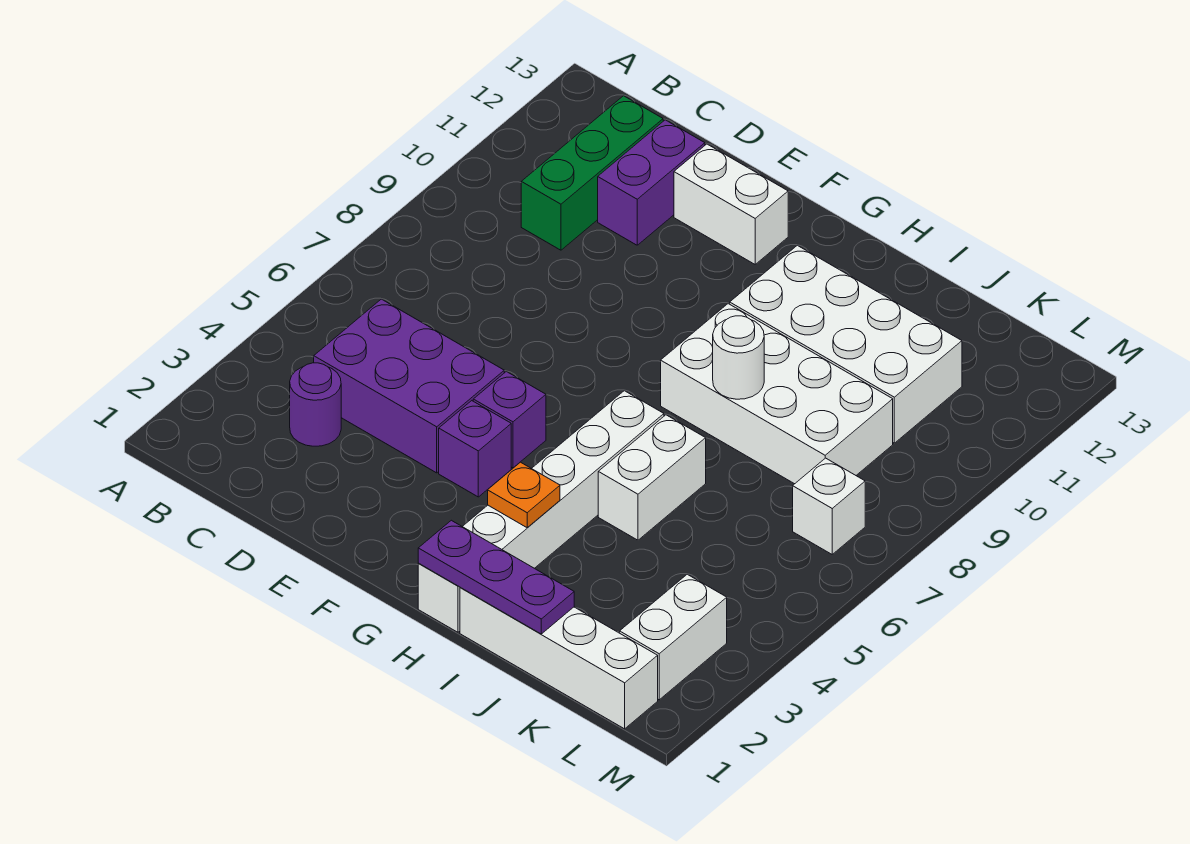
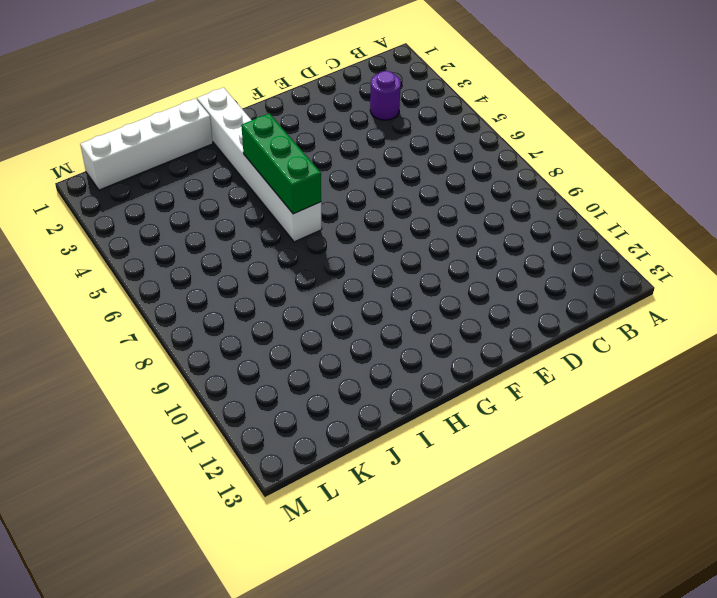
green brick H4:H6 level 2 -> green brick C10:C12 level 1
none -> purple brick C4:E5 level 1
none -> purple brick D11:D12 level 1
none -> white brick E12:F12 level 1

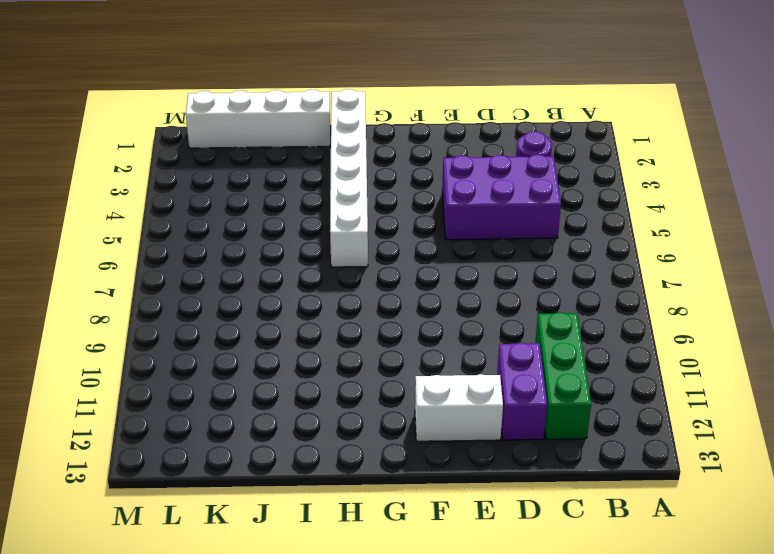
none -> purple brick F4 level 1
none -> purple brick F5 level 1
none -> white brick H8:K9 level 1

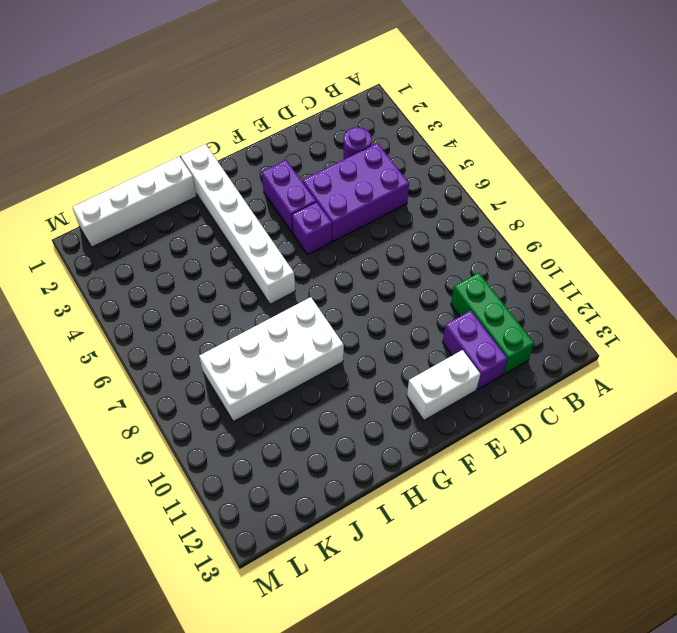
purple brick F3:F4 level 1 -> purple brick F4 level 1
none -> white brick H10:K11 level 1
none -> white brick I5:I6 level 1
none -> white brick L2:L3 level 1

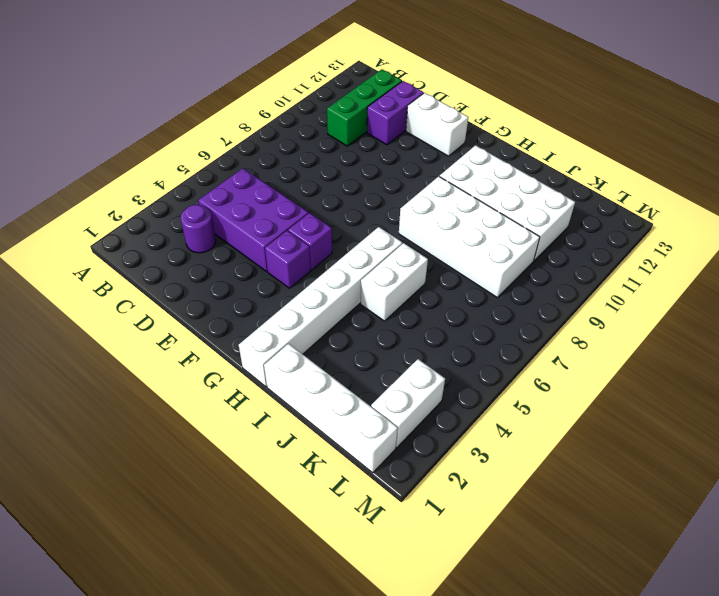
none -> white brick L7 level 1
none -> purple plate H1:J1 level 2
none -> orange plate H3 level 2

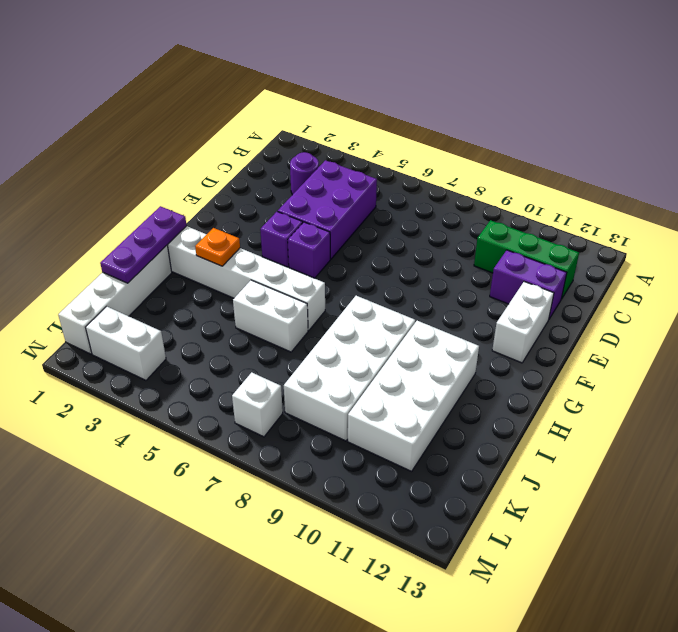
none -> white round brick I8 level 2

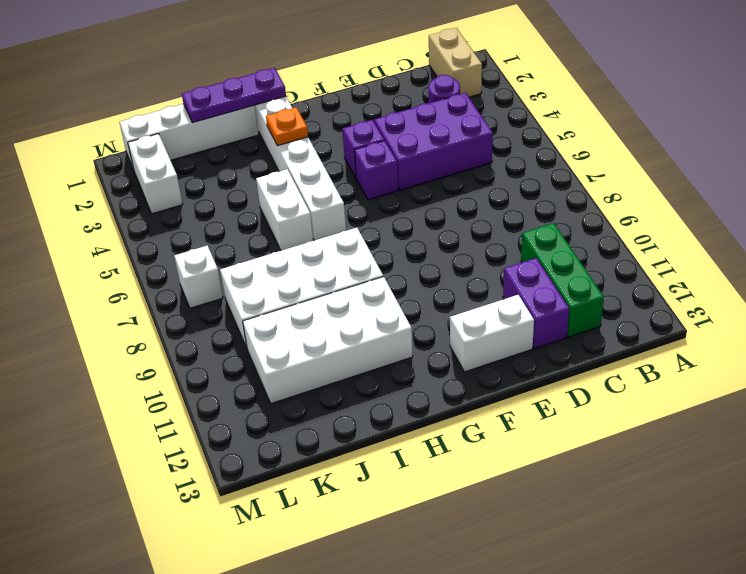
tan brick B1:B2 level 1 -> none
none -> white round brick I8 level 2

